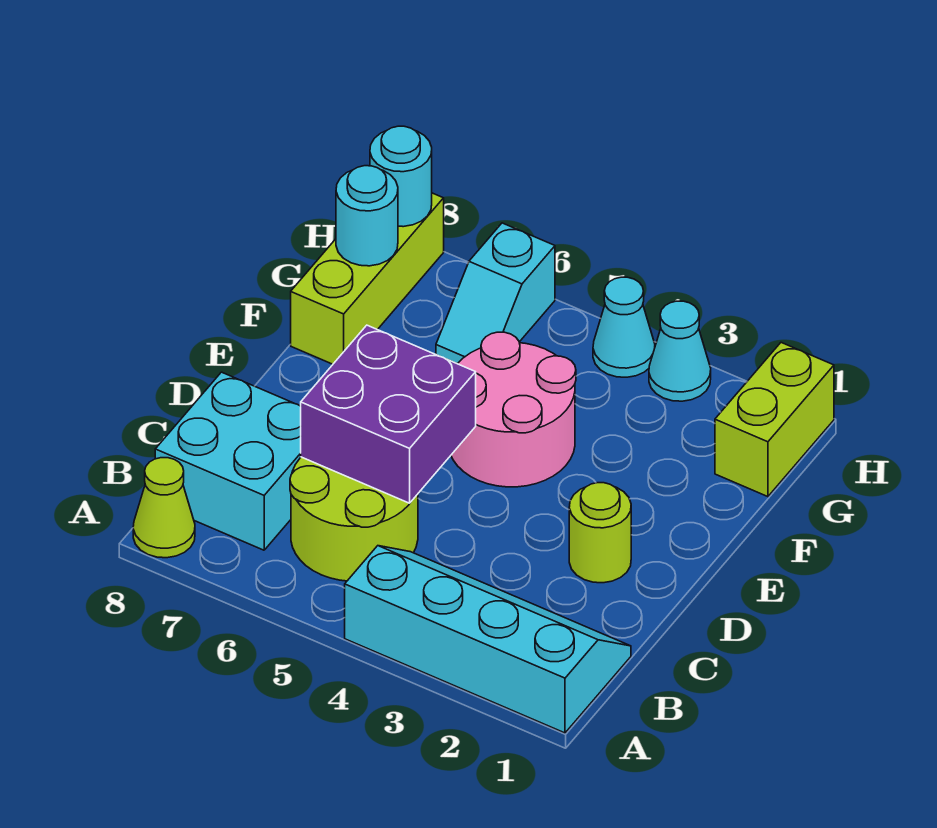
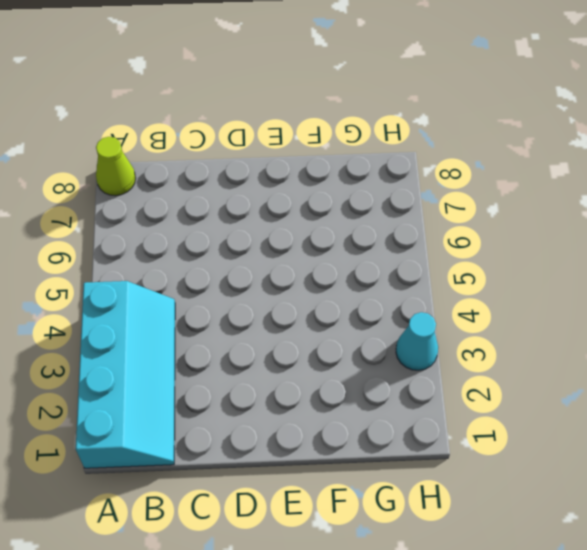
none -> lime round brick B5:C6 level 1
none -> cyan brick B7:C8 level 1
none -> lime round brick D2 level 1

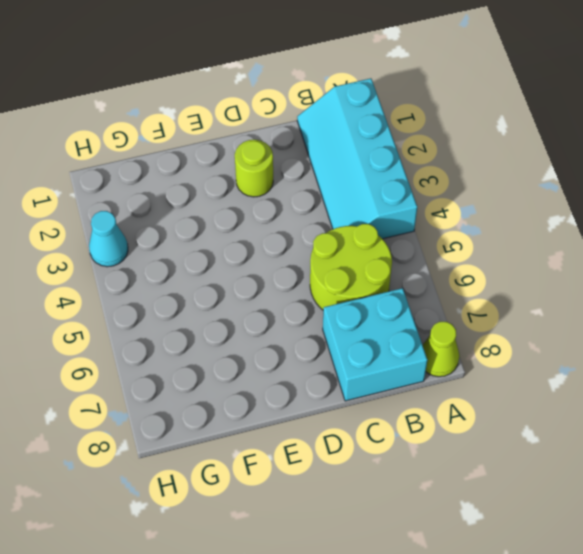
none -> pink round brick E4:F5 level 1
none -> lime brick F8:H8 level 1
none -> lime brick G1:H1 level 1

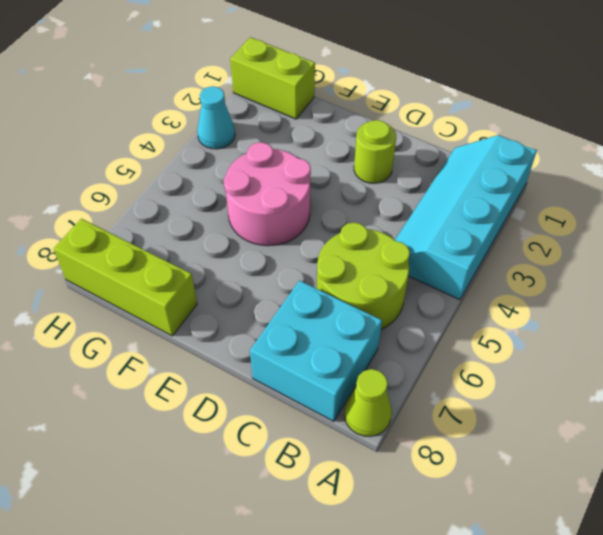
none -> cyan slope G6:H6 level 1 top H
none -> cyan cone H4 level 1
none -> purple brick C5:D6 level 2

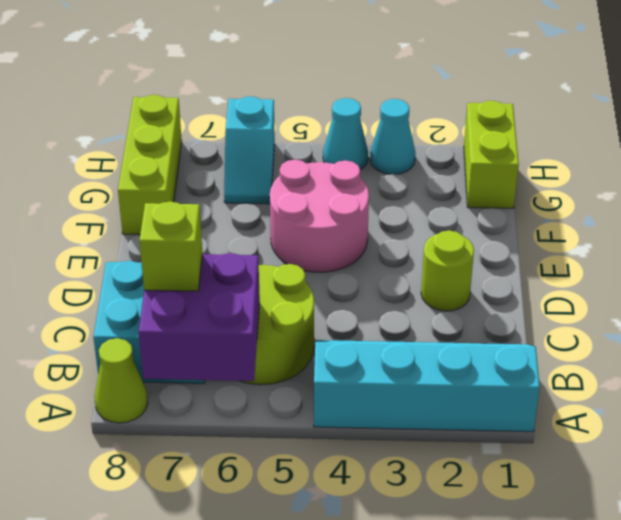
purple brick A6:B7 level 2 -> purple brick C5:D6 level 2
lime brick B7 level 3 -> none
none -> cyan round brick G8 level 2
none -> cyan round brick H8 level 2

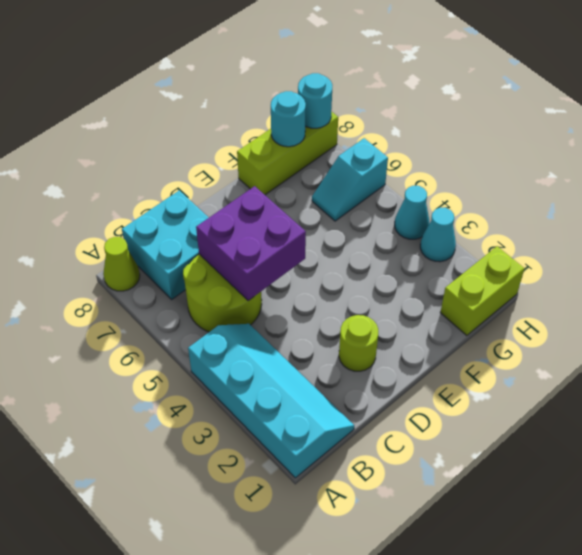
none -> pink round brick E4:F5 level 1

